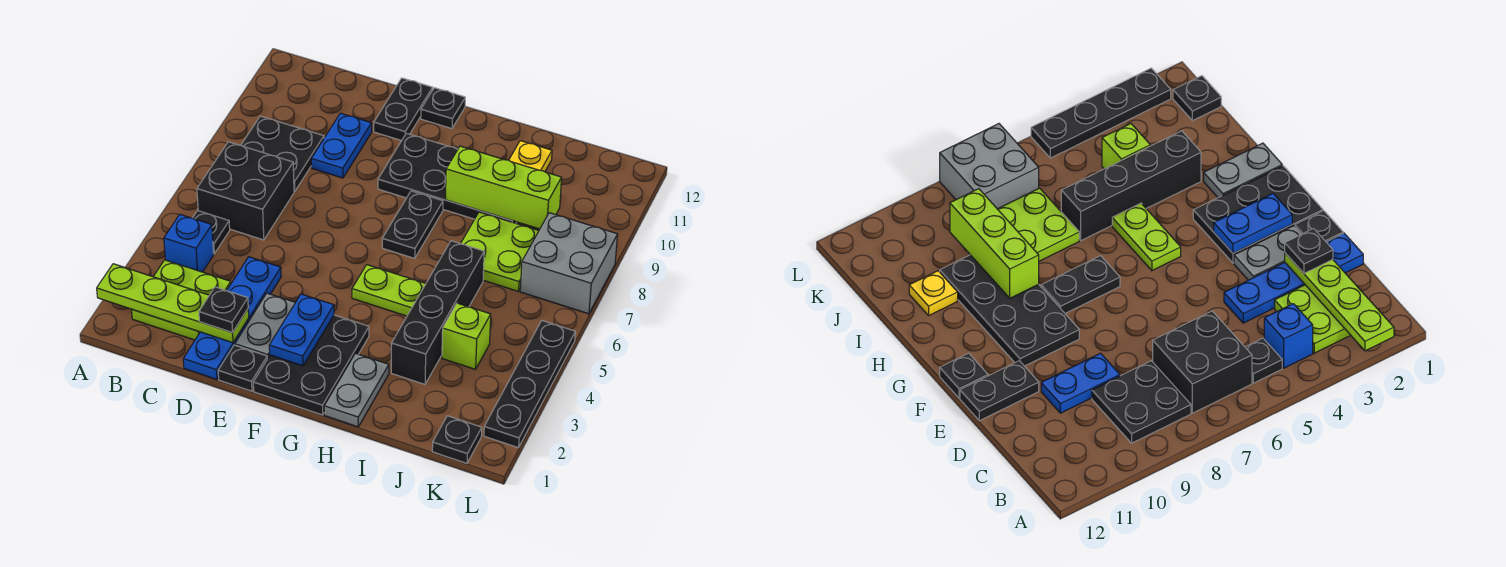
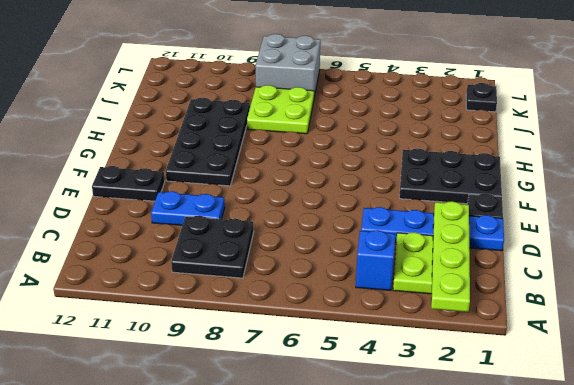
none -> black plate B5 level 1
none -> black brick B6:C7 level 1
none -> grey plate E2:E3 level 1

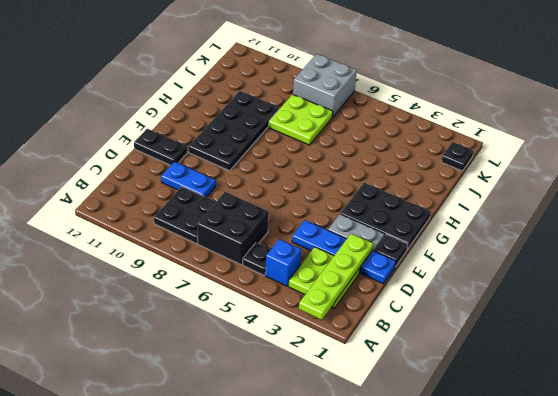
none -> black plate F12 level 1
none -> lime plate G5:H5 level 1
none -> black plate G7:G8 level 1

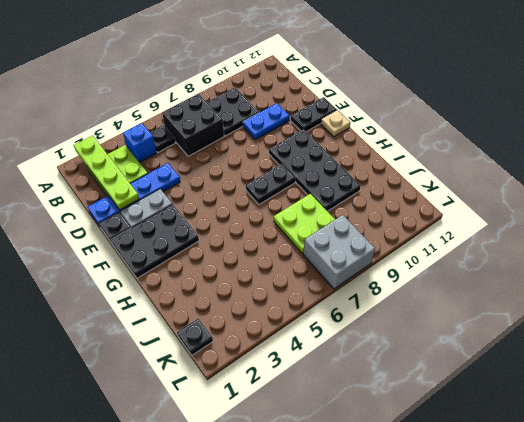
tan plate F12 level 1 -> black plate F12 level 1
none -> lime plate G5:H5 level 1
none -> grey plate H1:H2 level 1
none -> black brick I3:I6 level 1

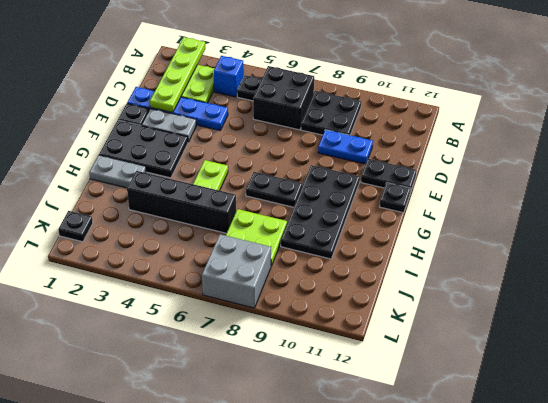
none -> yellow plate I11 level 1
none -> lime brick J4 level 1
none -> black plate L2:L5 level 1

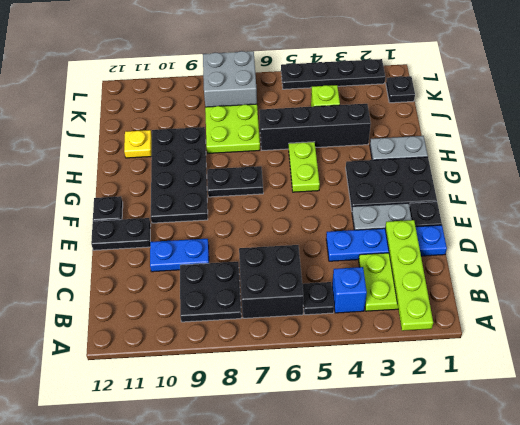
none -> blue plate F2:F3 level 2
none -> lime brick H9:J9 level 2
none -> black plate D2 level 3

